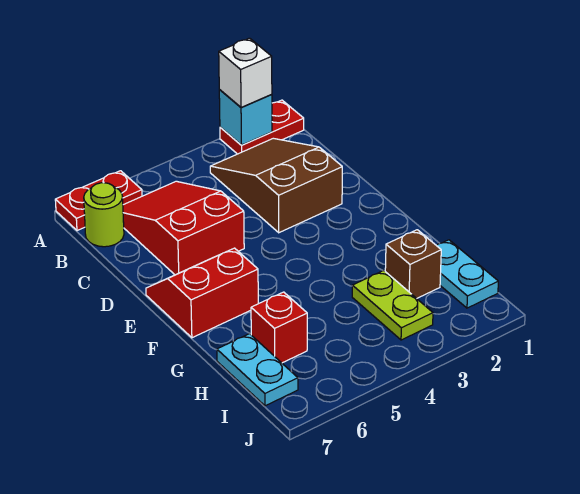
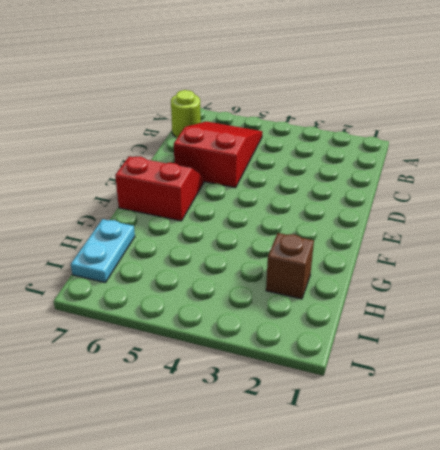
none -> red plate A1:A2 level 1
none -> red plate A6:A7 level 1
none -> brown slope B2:D3 level 1 top D

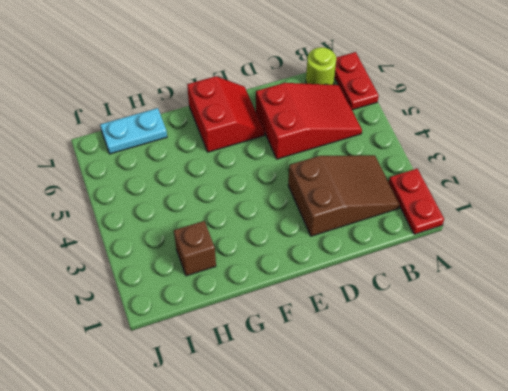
none -> cyan plate H1:I1 level 1
none -> lime plate H3:I3 level 1
none -> red brick H6 level 1

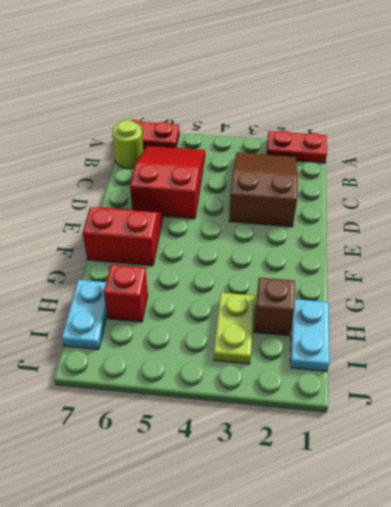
none -> cyan brick A2 level 2
none -> white brick A2 level 3

